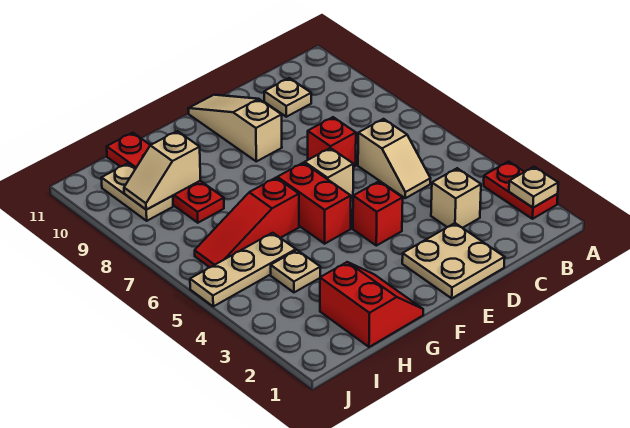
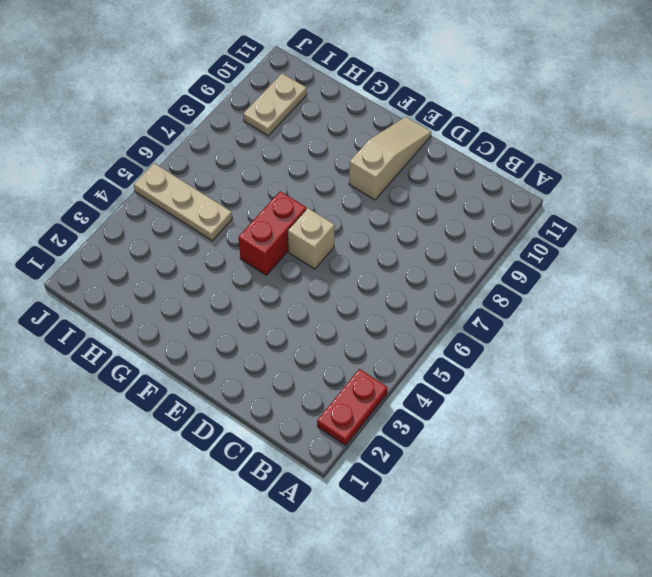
none -> tan brick C3 level 1
none -> tan slope C5:C6 level 1 top 6
none -> tan plate C10 level 1

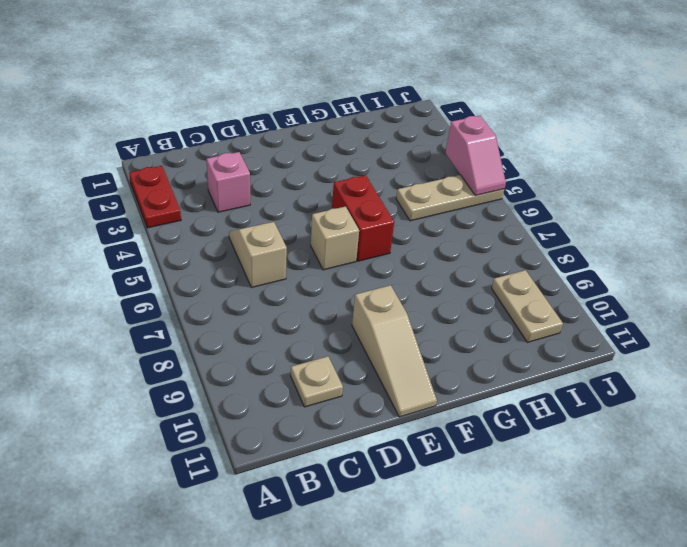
pink brick C3 level 1 -> tan brick C3 level 1
pink slope J4:J5 level 2 top 4 -> none
none -> tan plate D1:E2 level 1
none -> red brick D7 level 1
none -> red brick E4 level 1

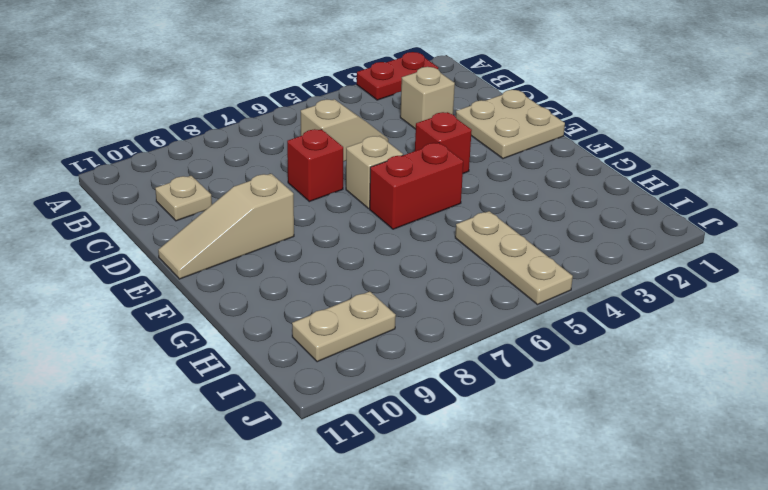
none -> red slope G1:H2 level 1 top H
none -> red slope G6:I6 level 1 top G
none -> tan plate H4 level 1

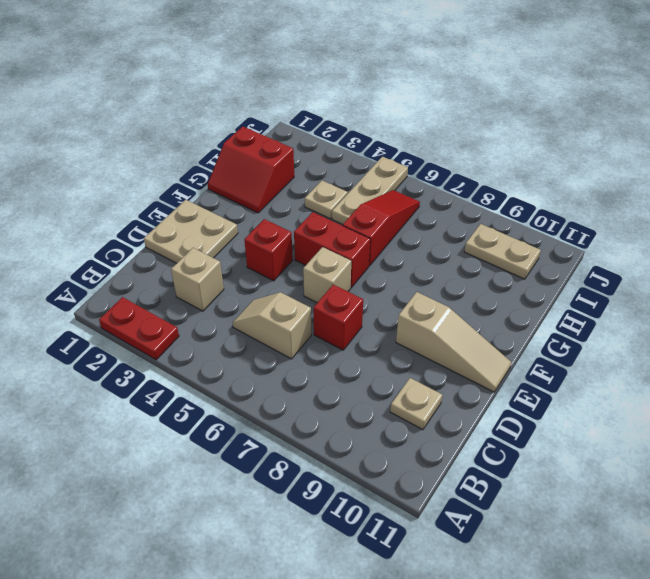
none -> red plate H8:H11 level 1
none -> tan plate A2 level 2
none -> tan slope H9:I9 level 2 top H

